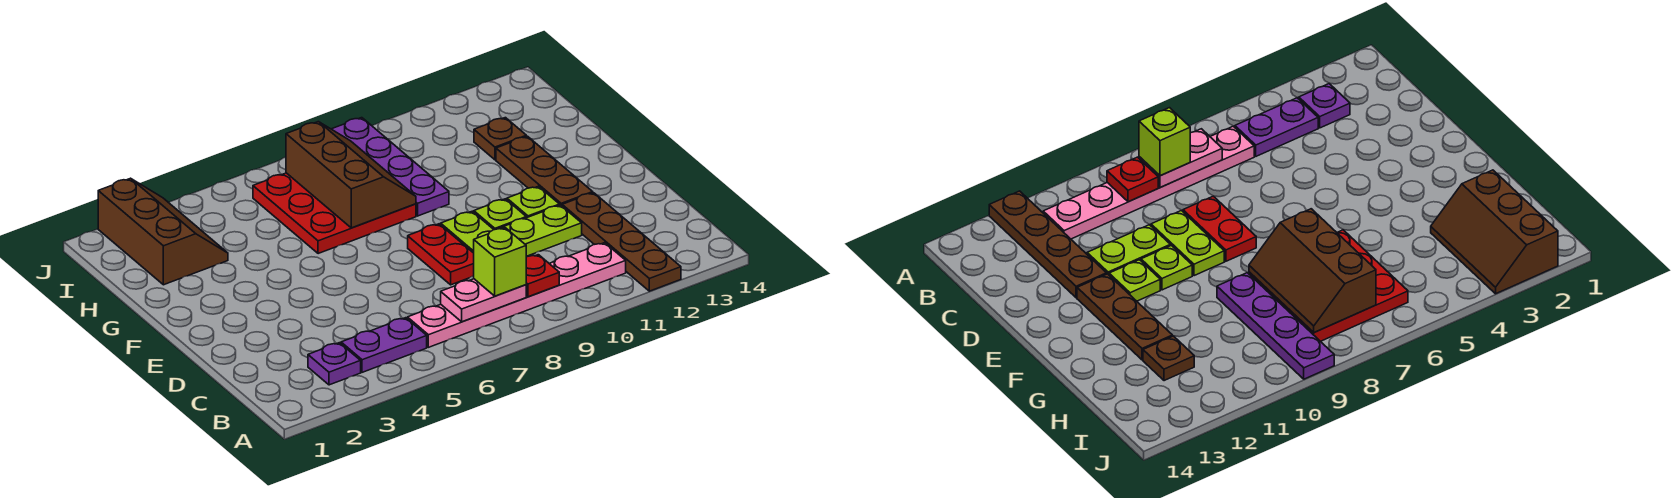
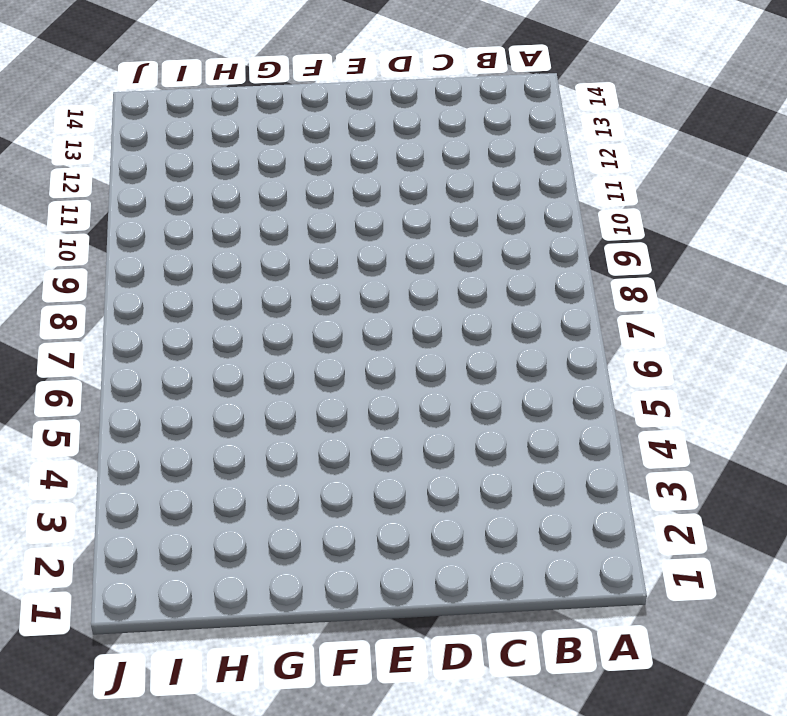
none -> brown plate A12:D12 level 1
none -> purple plate B3 level 1
none -> purple plate B4:B5 level 1

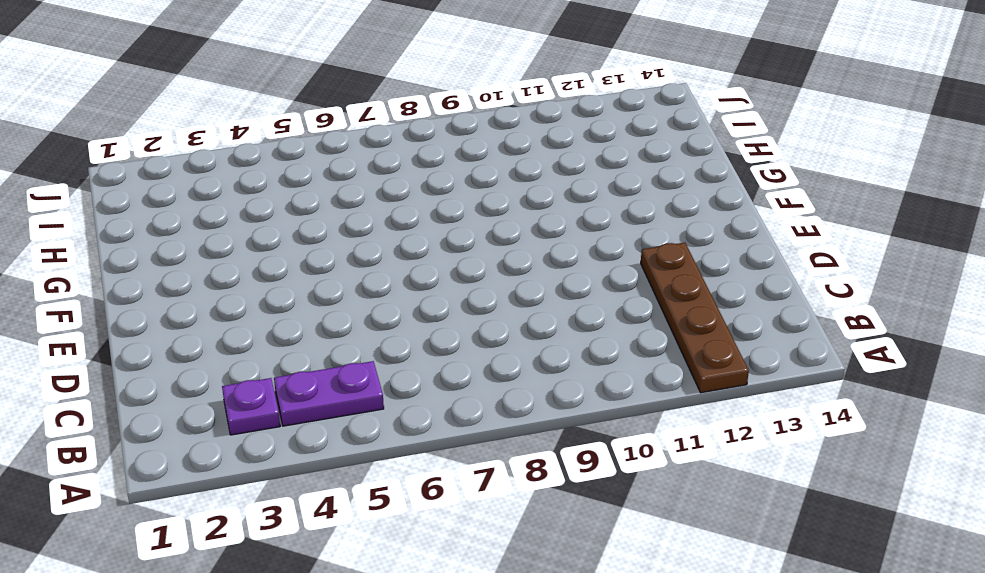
none -> pink plate B6:B11 level 1
none -> red plate D8:E8 level 1
none -> lime plate D9:E9 level 1

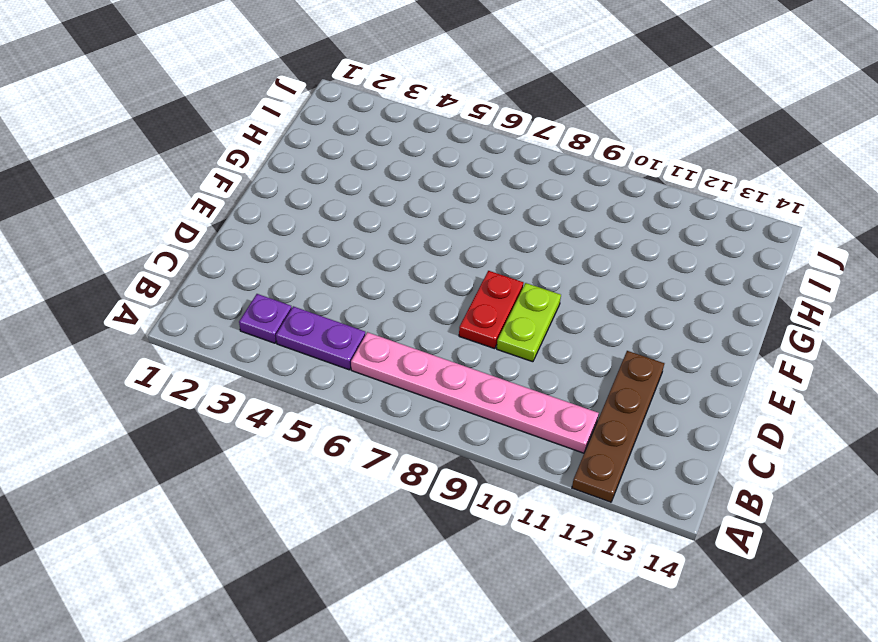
none -> lime plate D10:D11 level 1
none -> lime plate E10 level 1
none -> lime plate E11 level 1

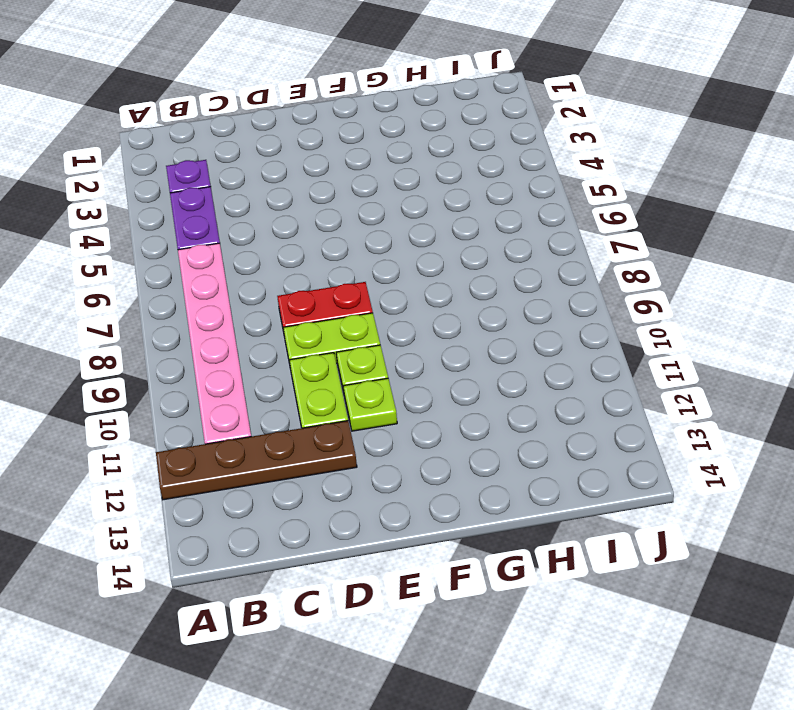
none -> brown plate E12:G12 level 1
none -> red plate G6:I8 level 1
none -> purple plate G9:J9 level 1

